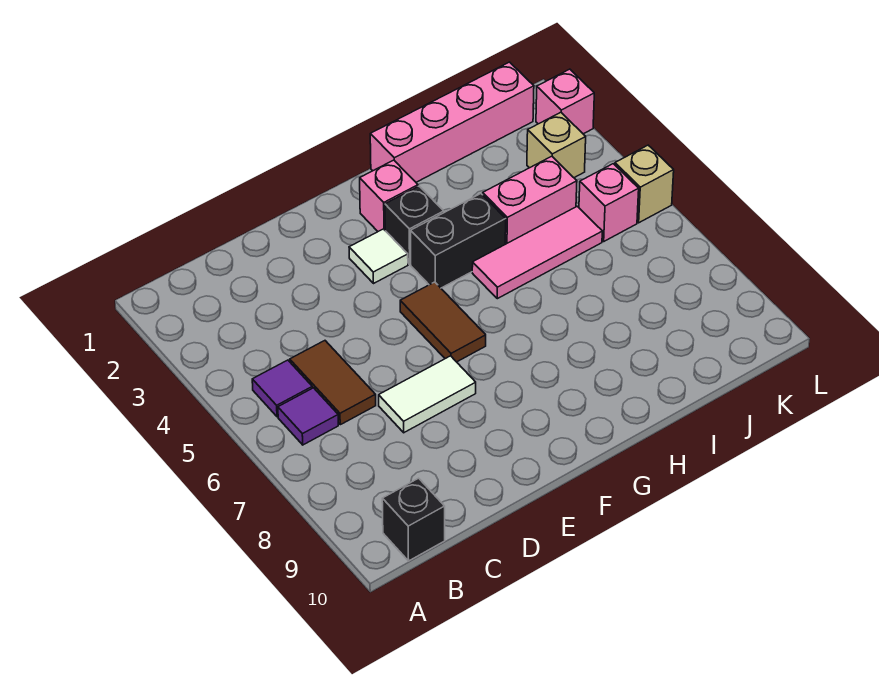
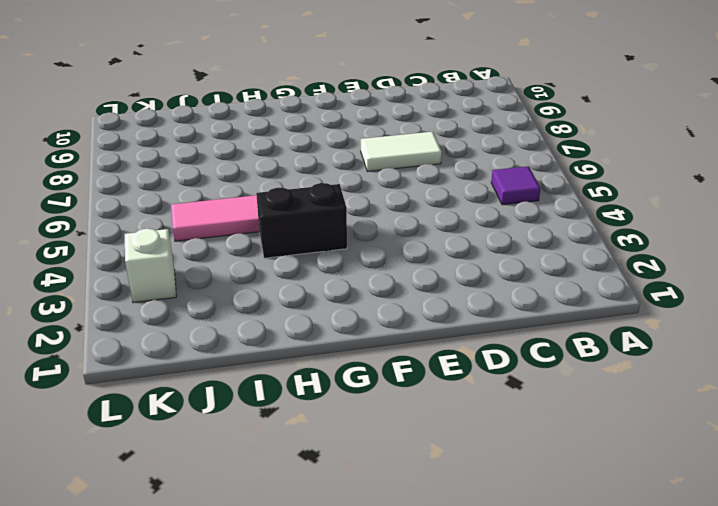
white brick K3 level 1 -> tan brick K3 level 1
none -> purple tile B6 level 1
none -> black brick B10 level 1
none -> brown tile C5:C6 level 1

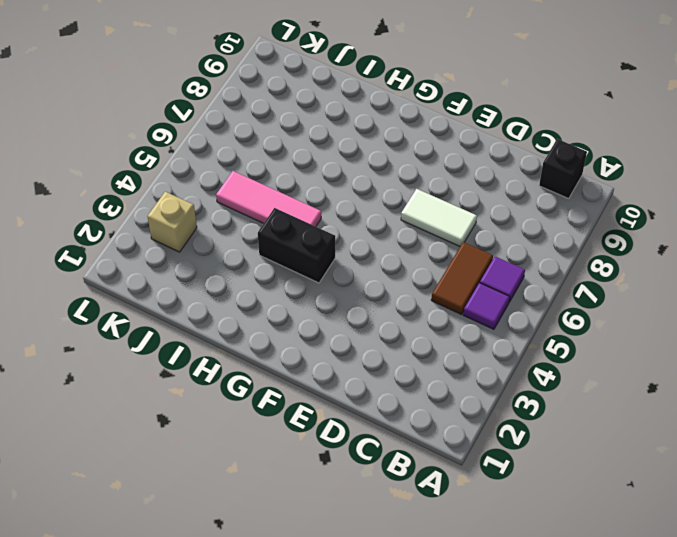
none -> white tile F3 level 1
none -> brown tile F5:F6 level 1
none -> pink brick G2 level 1

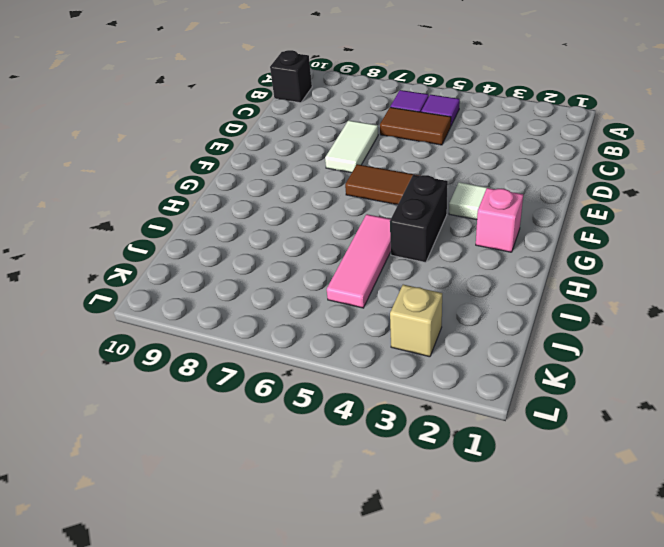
none -> black brick G3 level 1
none -> pink brick H1:K1 level 1
none -> pink brick I4:J4 level 1

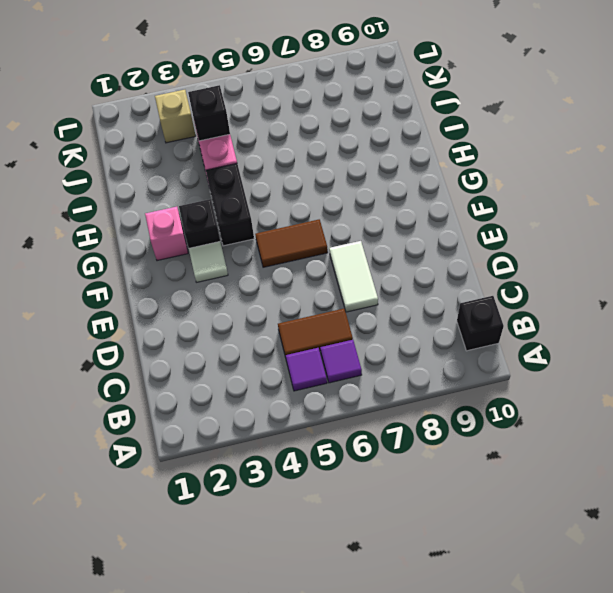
black brick J4 level 2 -> none
none -> pink brick H1:K1 level 1
none -> pink tile H5:J5 level 1
none -> pink brick K5 level 1

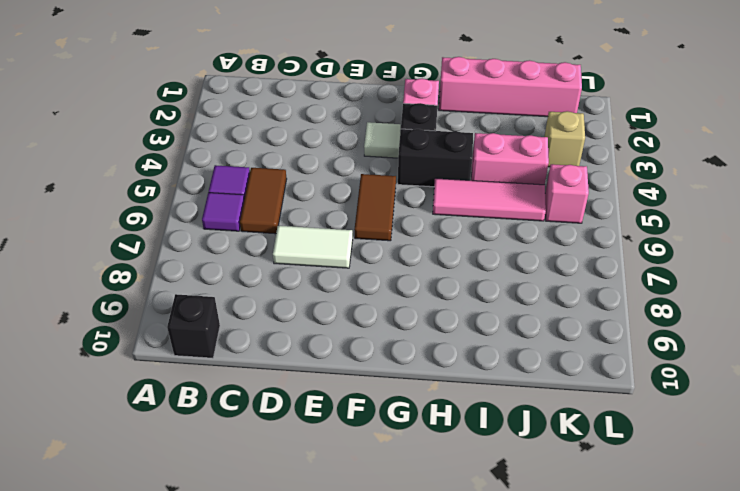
none -> pink brick L2 level 1
none -> tan brick L5 level 1

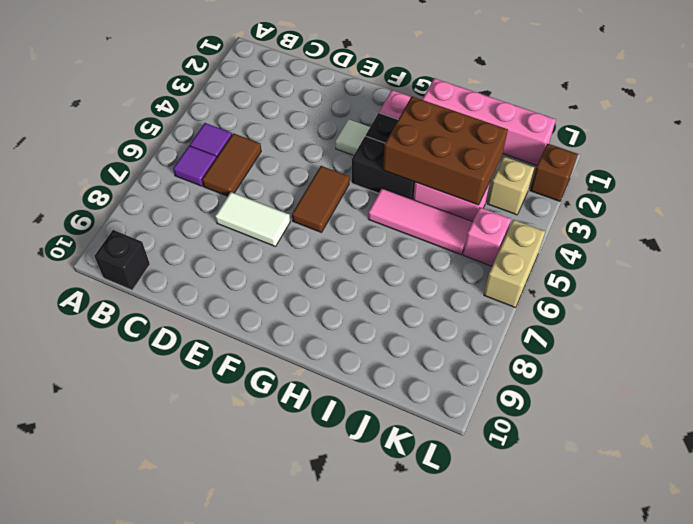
brown brick H3:J4 level 2 -> none
brown brick L2 level 1 -> pink brick L2 level 1
tan brick L5:L6 level 1 -> tan brick L5 level 1

